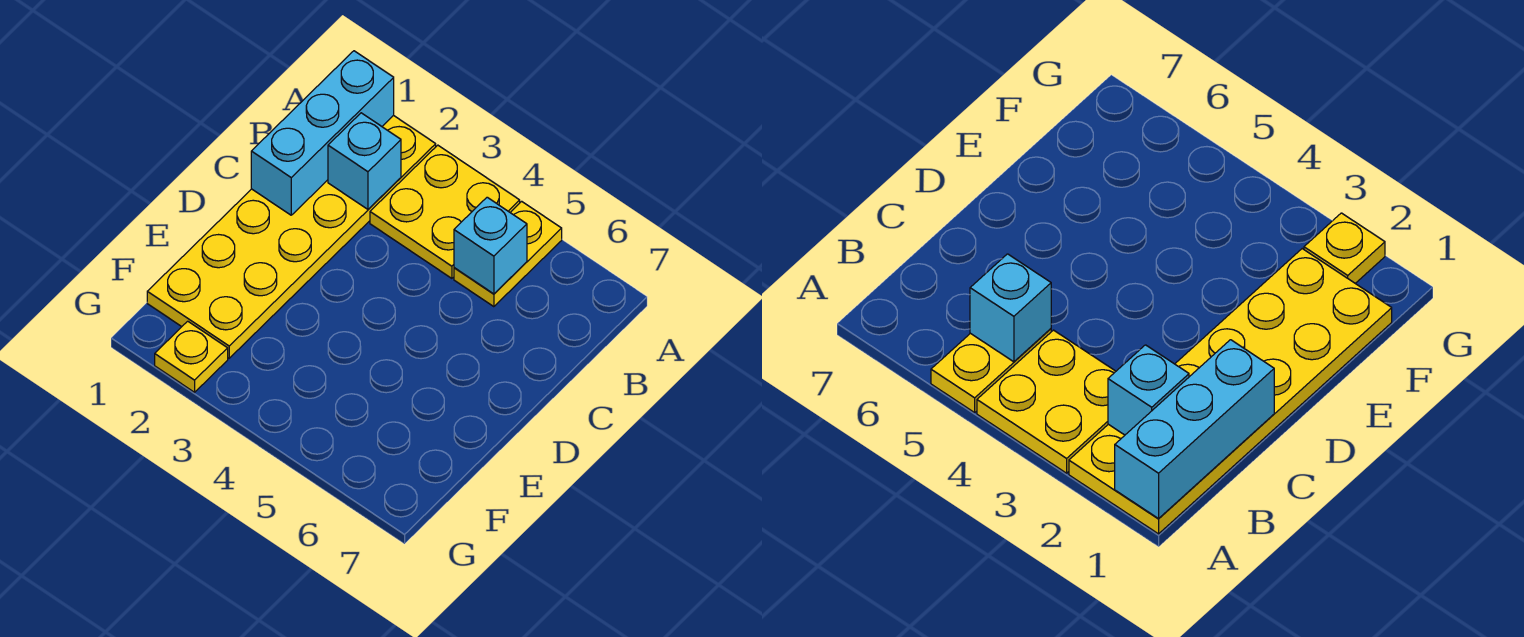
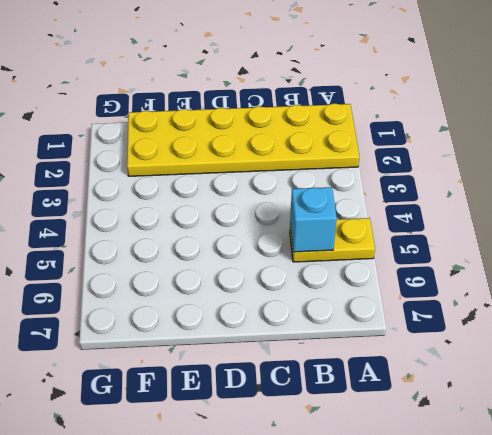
none -> yellow plate A3:B4 level 1
none -> yellow plate G2 level 1

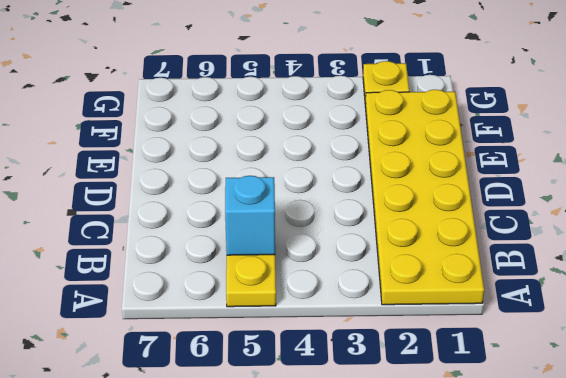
none -> yellow plate A3:B4 level 1
none -> cyan brick A1:C1 level 2

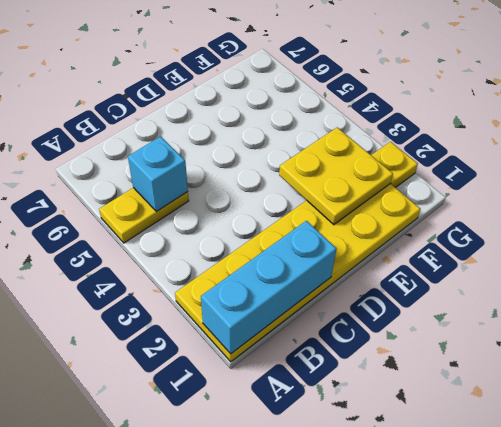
yellow plate E2:F3 level 2 -> yellow plate A3:B4 level 1
none -> cyan brick B2 level 2

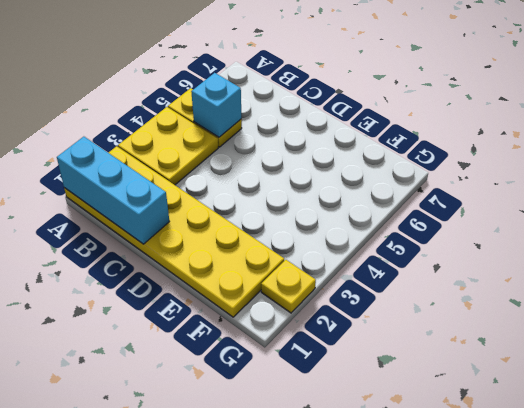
none -> cyan brick B2 level 2

